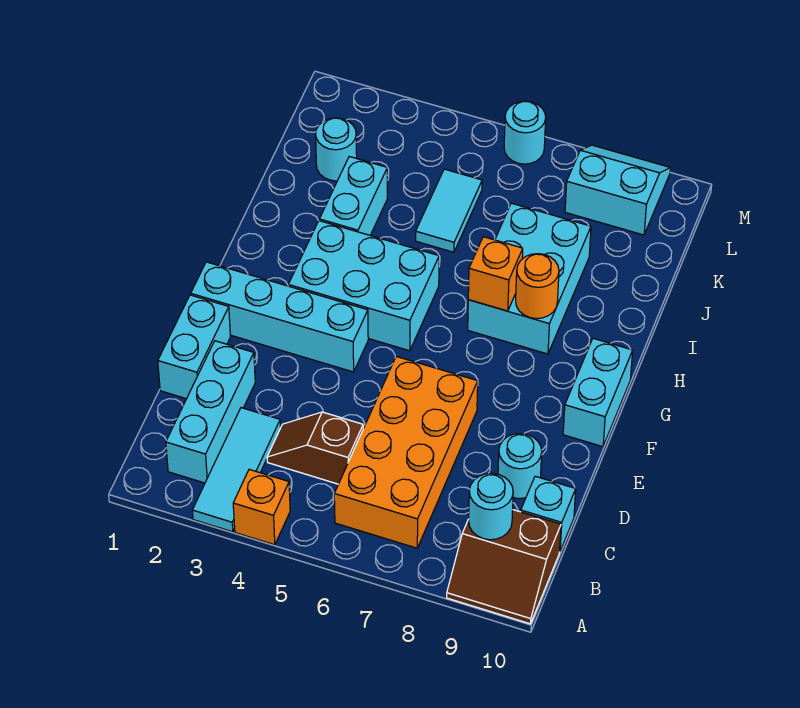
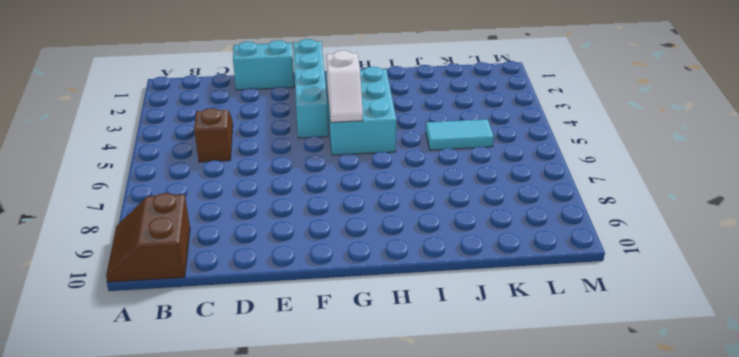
white slope G4:G5 level 2 top 4 -> none
none -> cyan tile A3:C3 level 1
none -> orange brick A4 level 1
none -> cyan brick B2:D2 level 1

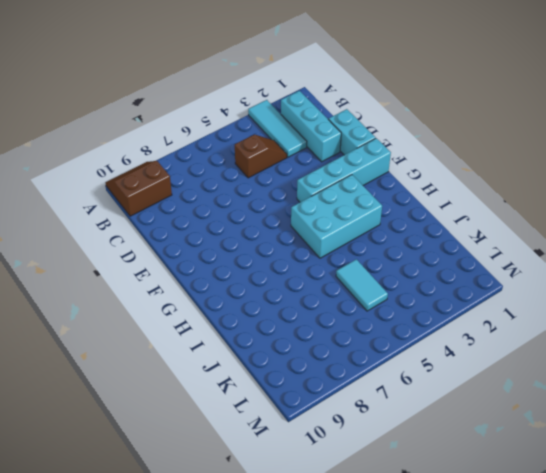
none -> orange brick A4 level 1
none -> orange brick B6:E7 level 1
none -> cyan brick C10 level 1

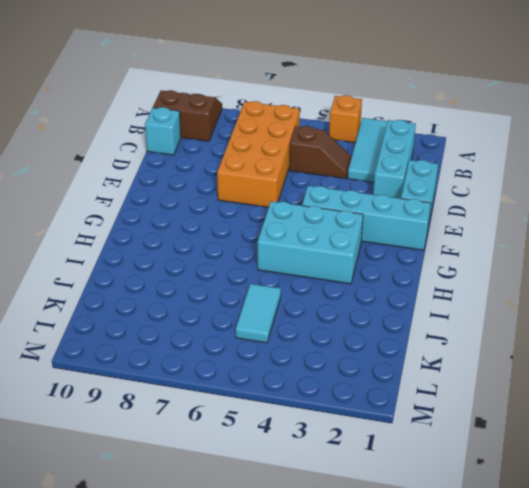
none -> cyan round brick D9 level 1
none -> cyan brick F10:G10 level 1
none -> cyan brick H7:J8 level 1

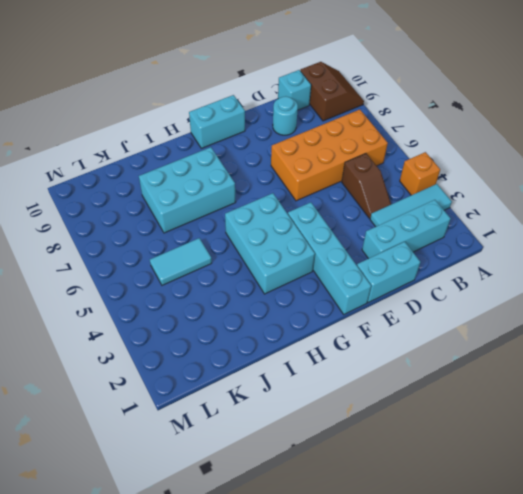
none -> cyan brick I3:J3 level 1
none -> cyan round brick K2 level 1
none -> cyan slope L8:M9 level 1 top L

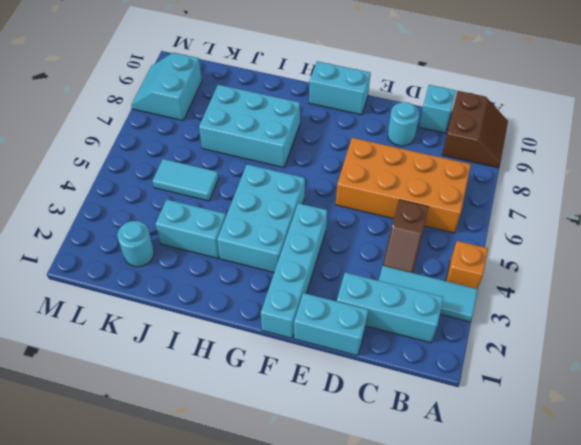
none -> cyan round brick M6 level 1
none -> cyan round brick B9 level 2
none -> orange brick H7 level 2

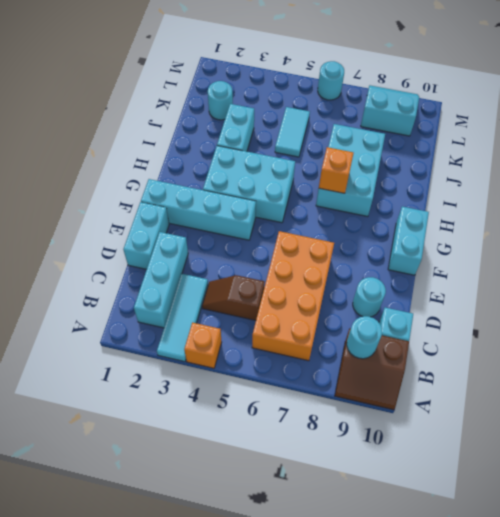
none -> orange round brick H8 level 2

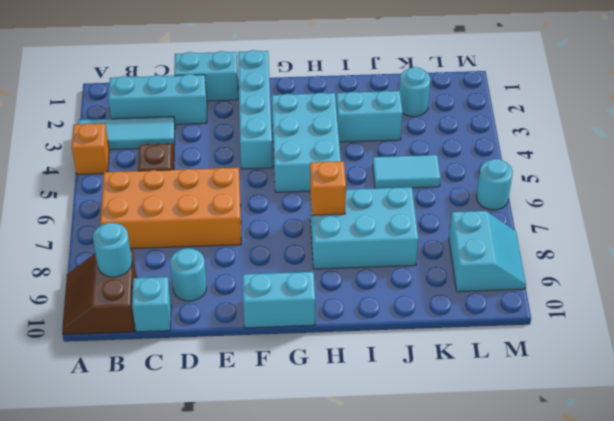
none -> orange round brick H8 level 2

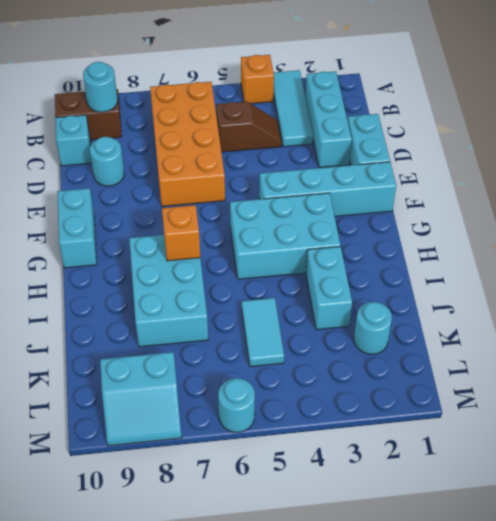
none -> orange round brick H8 level 2

